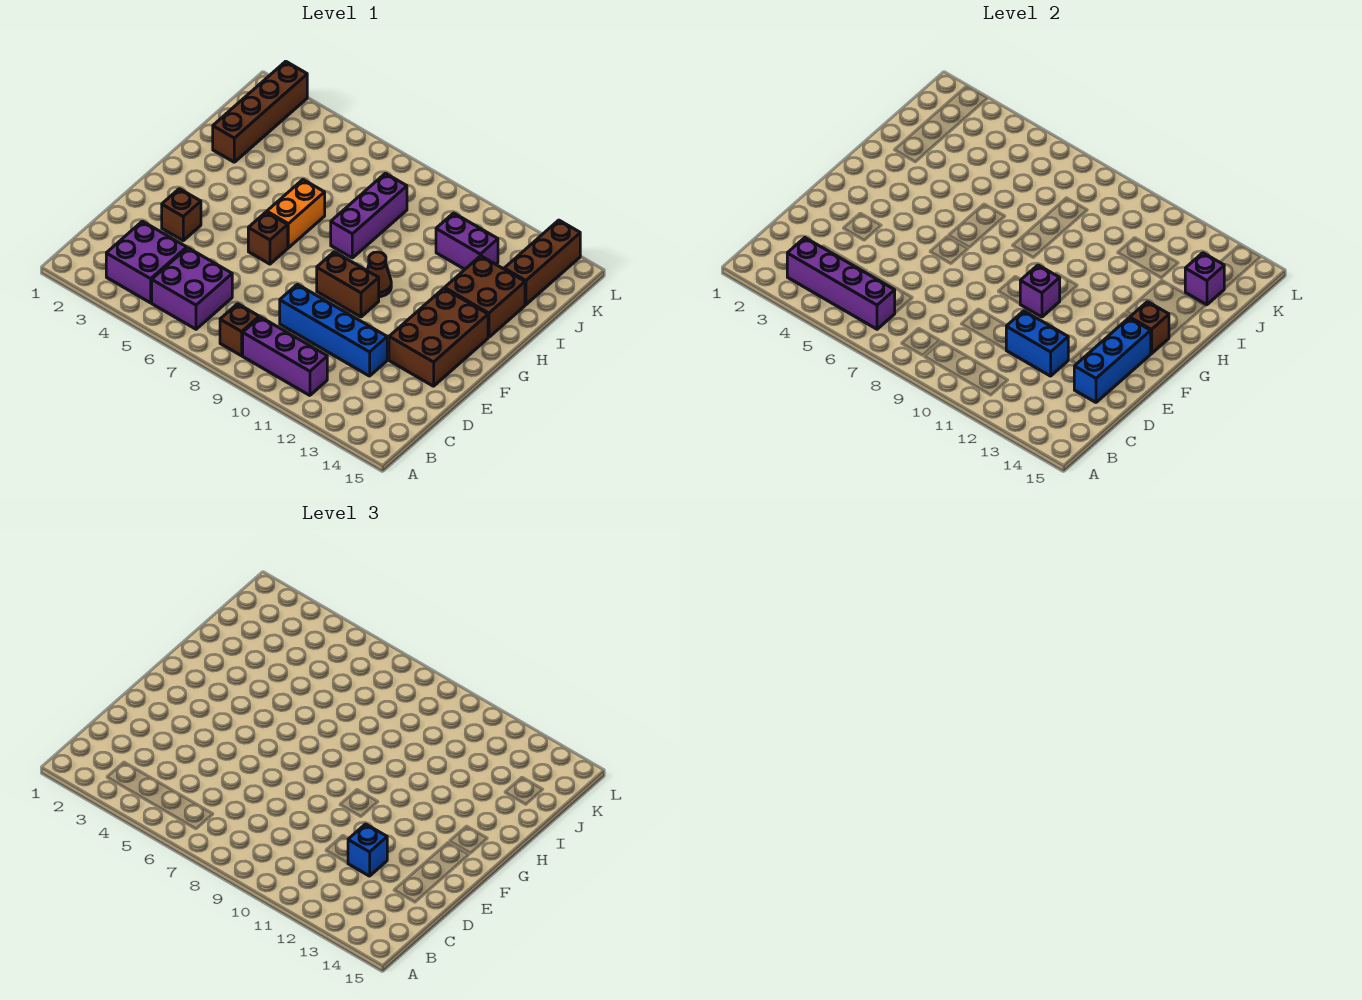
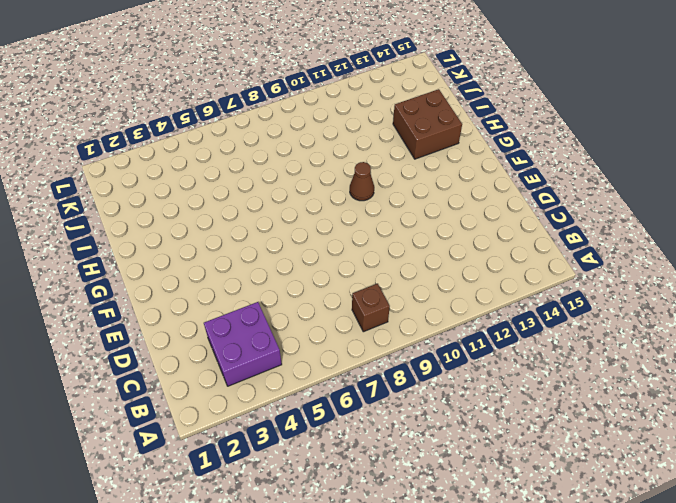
none -> purple brick B5:C6 level 1
none -> purple brick B9:B11 level 1
none -> blue brick D9:D12 level 1

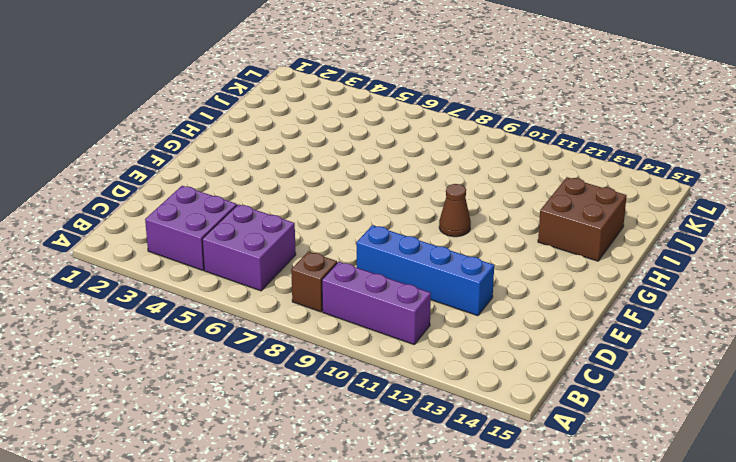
none -> brown brick E3 level 1
none -> brown brick E13:G14 level 1
none -> brown brick F6 level 1

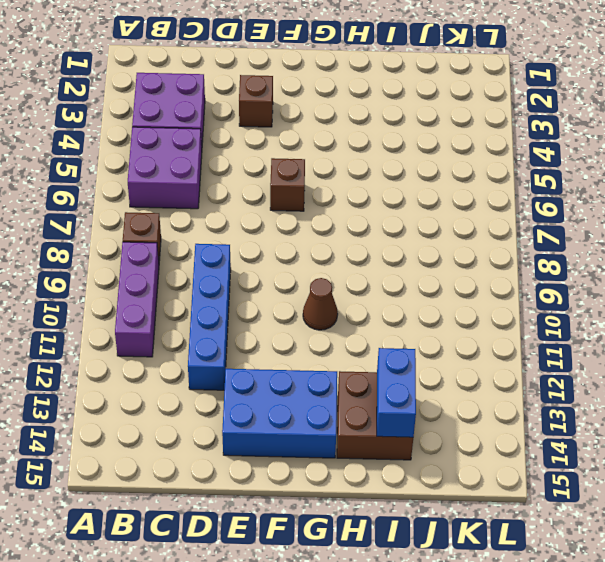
blue brick E13:G14 level 1 -> brown brick E13:G14 level 1
blue brick I13:I14 level 2 -> blue brick D11:D12 level 2
none -> brown brick F9:F10 level 1
none -> orange brick G6:H6 level 1
none -> purple brick H8:J8 level 1

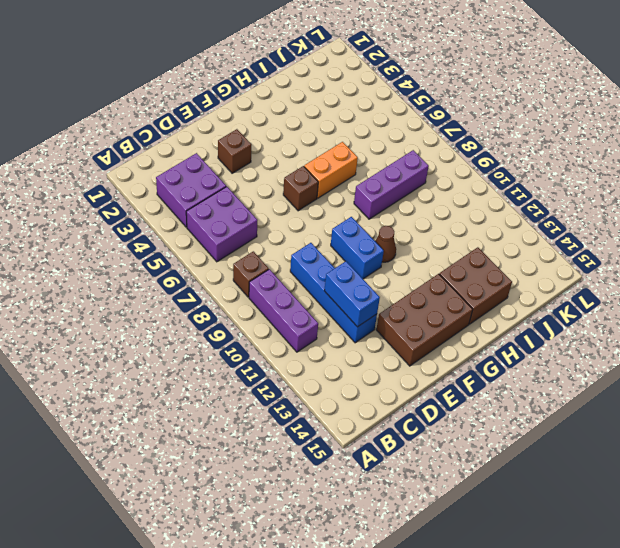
blue brick F9:F10 level 1 -> brown brick F9:F10 level 1
none -> brown brick I2:L2 level 1
none -> purple brick J11:J12 level 1
none -> brown brick J14:L14 level 1

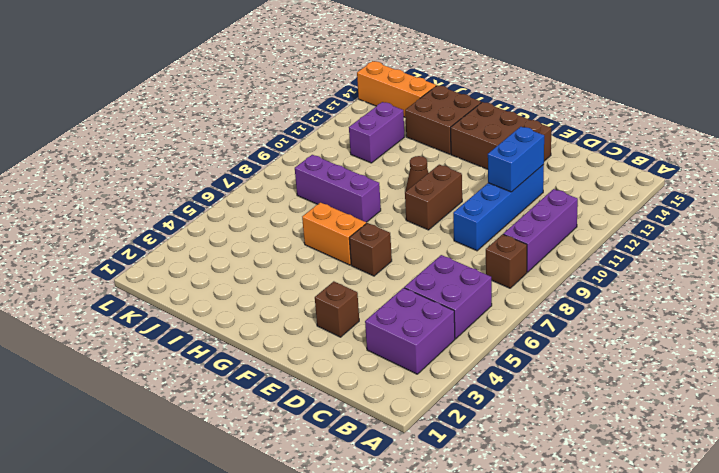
orange brick J14:L14 level 1 -> brown brick J14:L14 level 1
none -> brown brick I2:L2 level 1
none -> purple brick B3:B6 level 2
none -> blue brick D14:F14 level 2

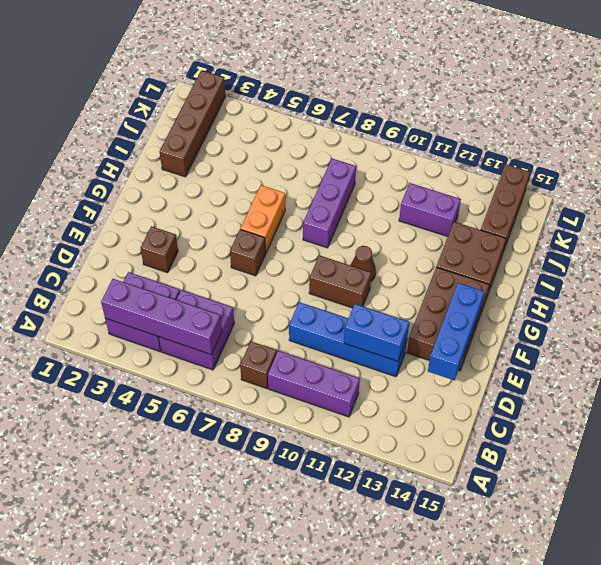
none -> purple brick F10 level 2
none -> brown brick G14 level 2
none -> purple brick J14 level 2

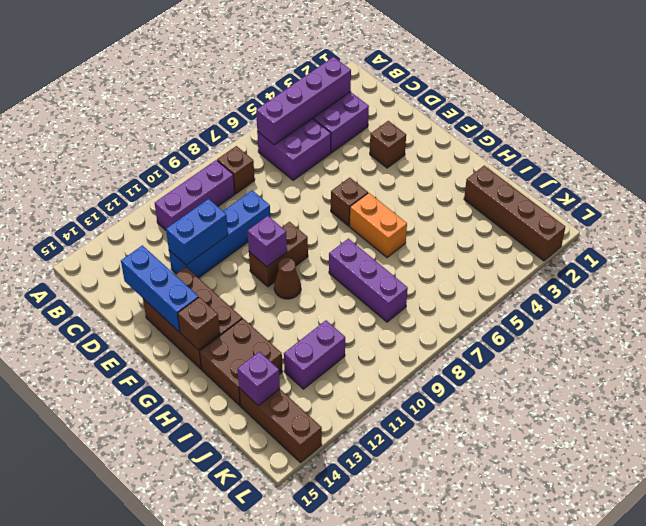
none -> blue brick D12 level 3

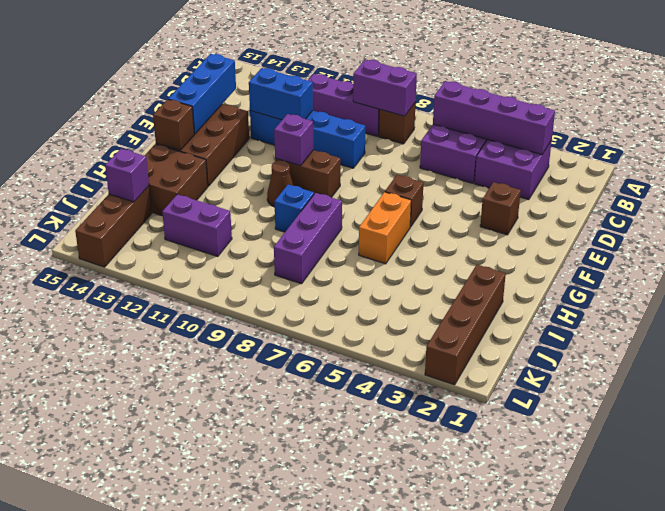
purple brick B8:B9 level 2 -> none
blue brick H9 level 1 -> blue brick D12 level 3

